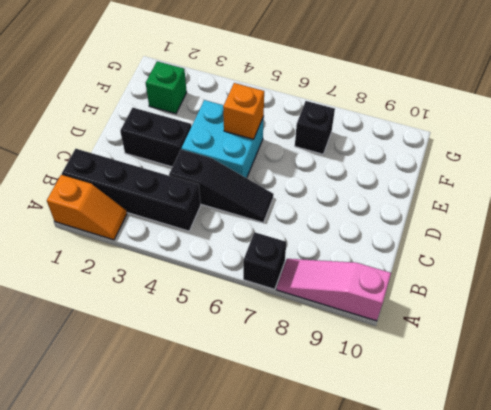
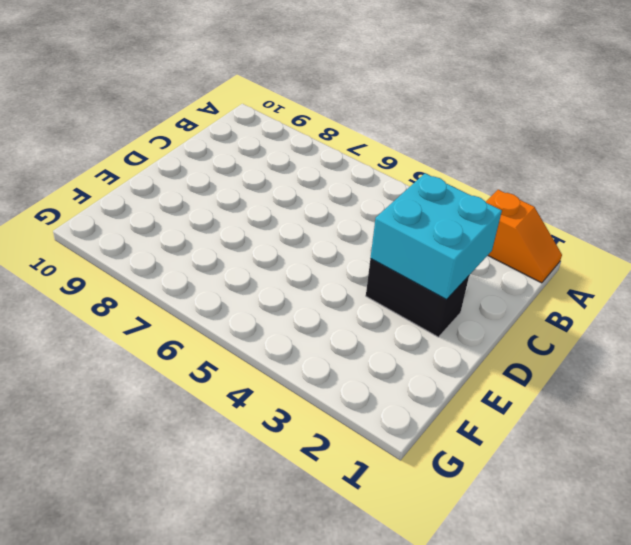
orange slope A1:A2 level 1 top 2 -> orange slope A1:A2 level 1 top 1
cyan brick C2:D3 level 2 -> cyan brick D4:E5 level 1
none -> black brick A7 level 1
none -> pink slope A8:A10 level 1 top 10

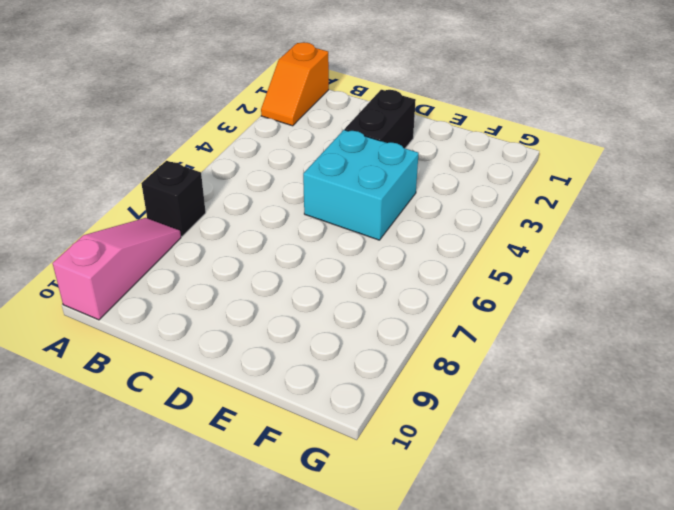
none -> black brick B1:B4 level 1
none -> black slope C4:C6 level 1 top 4

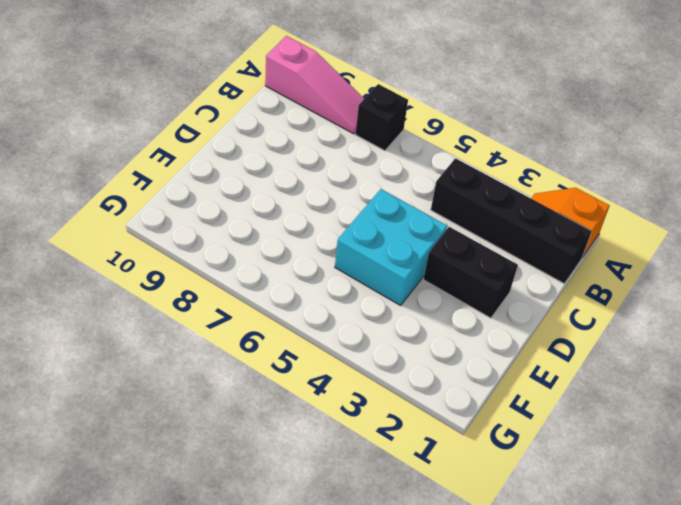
none -> black slope C4:C6 level 1 top 4
none -> green brick F2 level 1

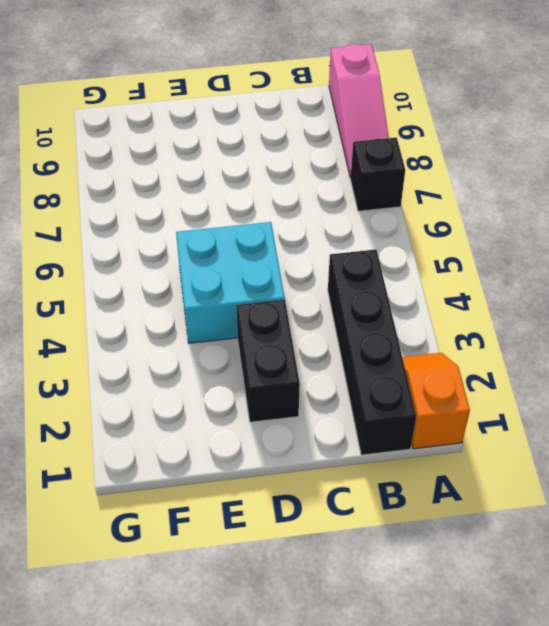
none -> black slope C4:C6 level 1 top 4
none -> green brick F2 level 1

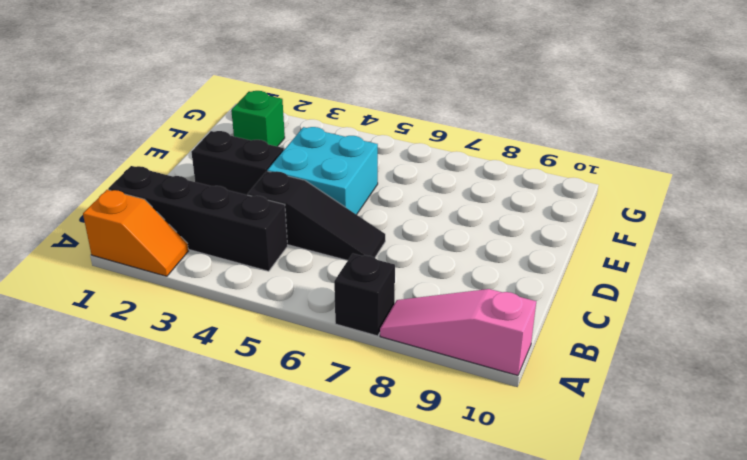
none -> black brick F7 level 1
none -> orange brick E5 level 2

